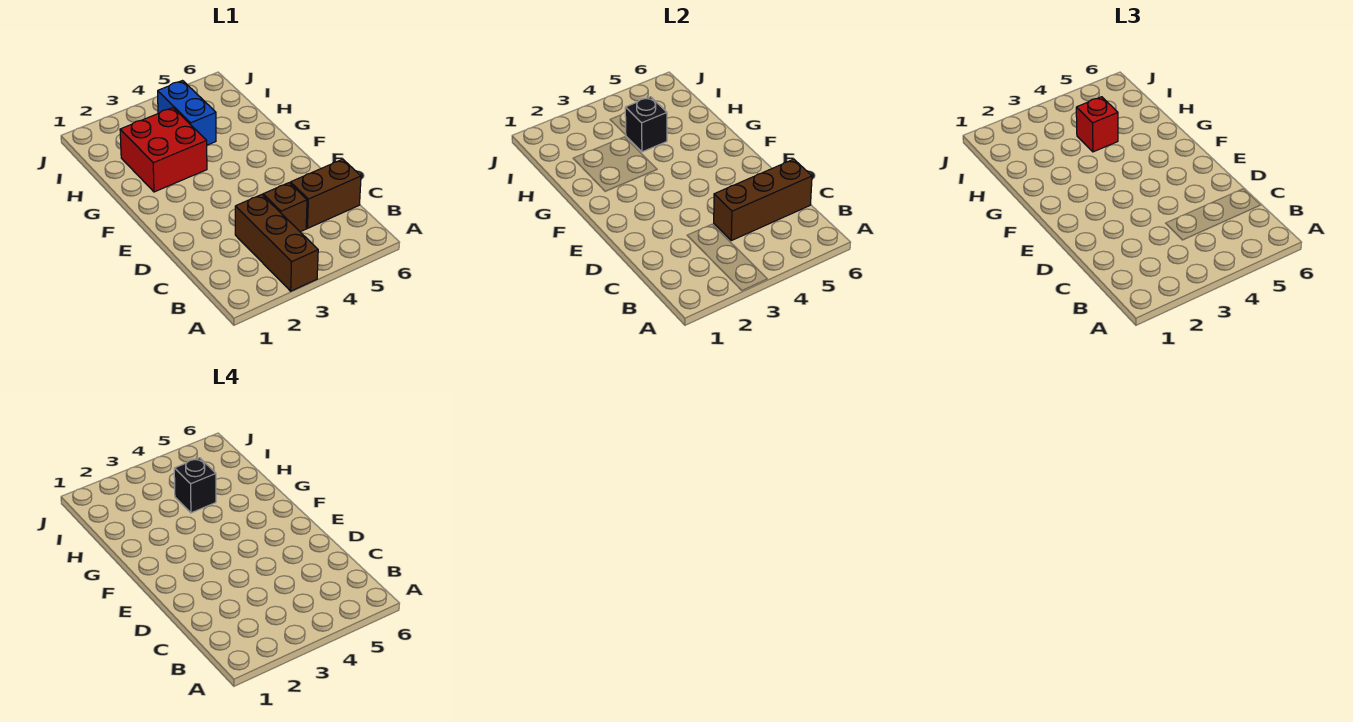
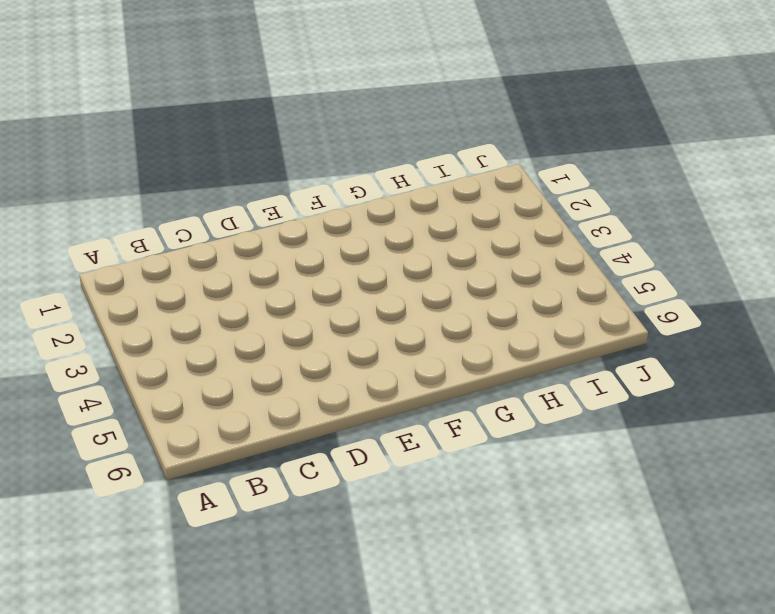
none -> brown brick A3:C3 level 1
none -> brown brick C4 level 1

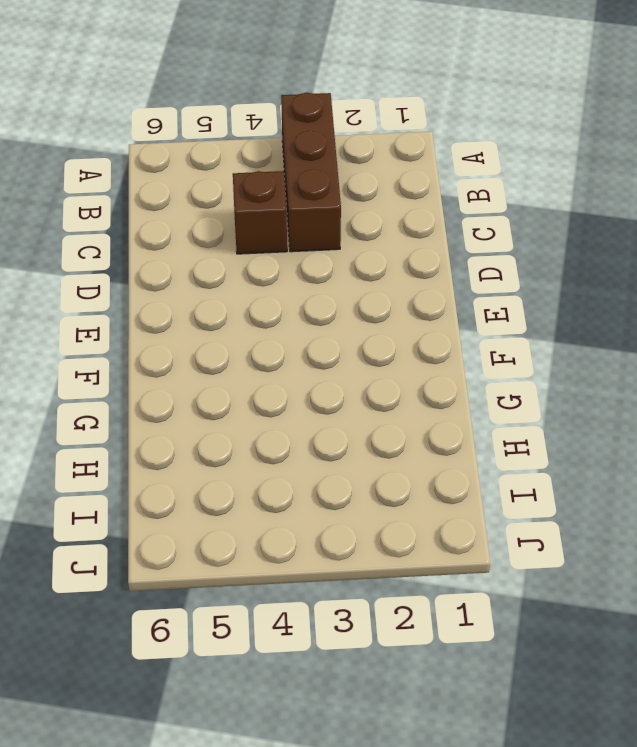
none -> brown brick C5:C6 level 1
none -> red brick G2:H3 level 1

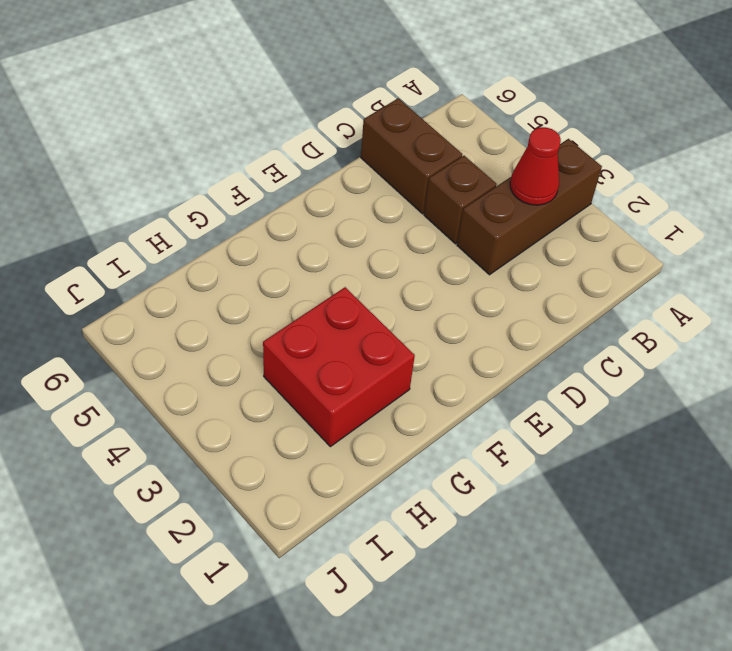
red cone B3 level 2 -> none
none -> blue brick H4:I4 level 1
none -> brown brick C4:C6 level 2

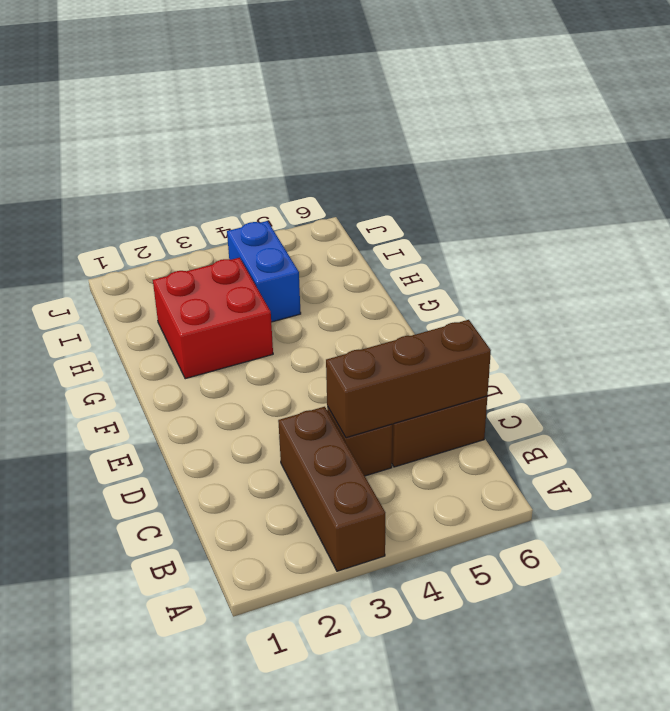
none -> black brick H4 level 2
none -> red brick H4 level 3

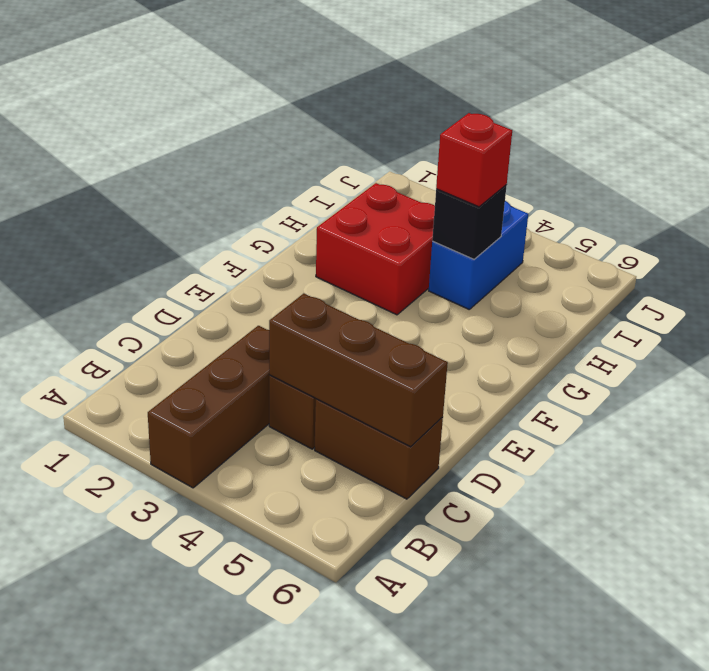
none -> black brick H4 level 4

